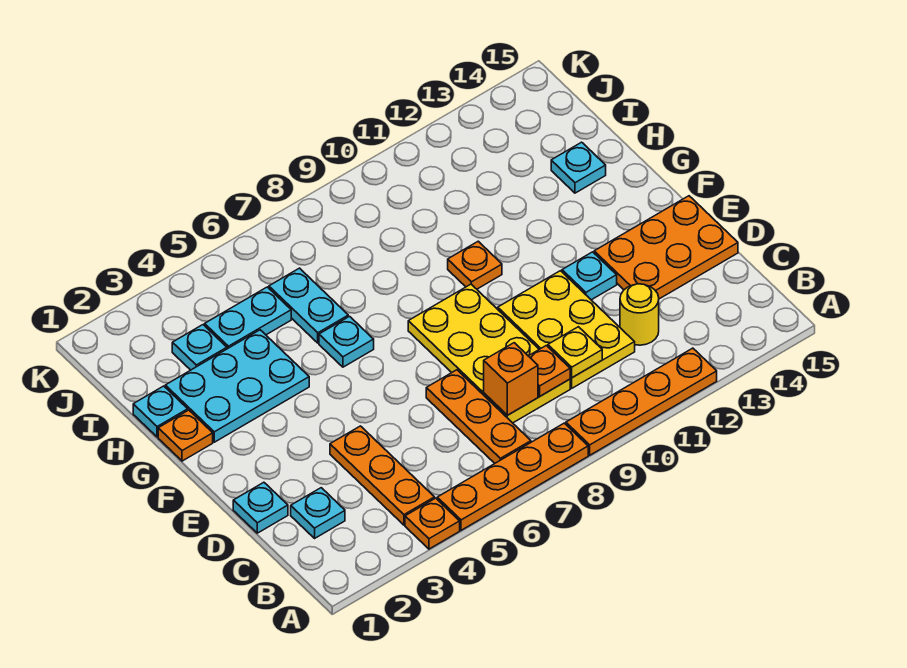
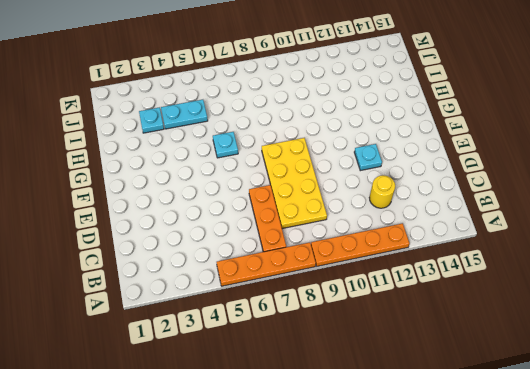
none -> orange plate A4 level 1
none -> orange plate B4:D4 level 1
none -> cyan plate C2 level 1

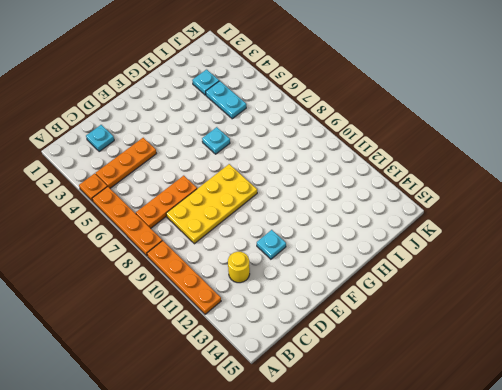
none -> yellow plate C10:E11 level 1
none -> cyan plate D1 level 1
none -> orange plate D13:E15 level 1

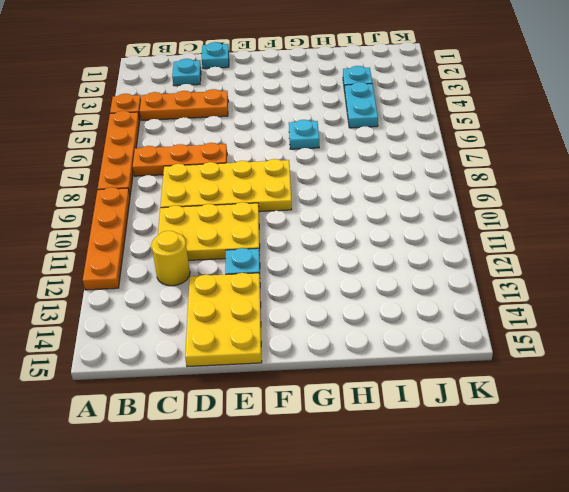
yellow plate D13:E15 level 1 -> orange plate D13:E15 level 1
none -> orange plate G1 level 1
none -> cyan plate G2:H4 level 1
none -> orange plate G10 level 1

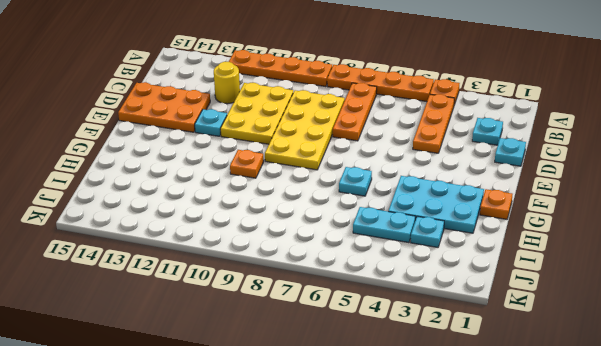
none -> cyan plate H1 level 1
none -> cyan plate H6:I6 level 1
none -> cyan plate H14 level 1

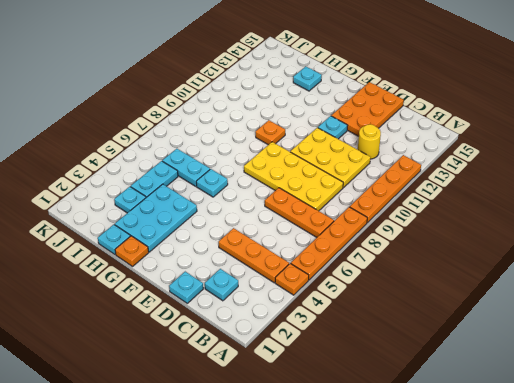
none -> orange brick C8 level 2
none -> orange plate C9 level 2
none -> yellow plate C10 level 2

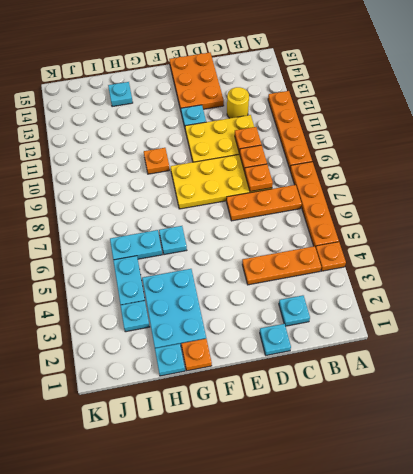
orange plate C8 level 2 -> orange brick C8 level 2
orange plate C10 level 2 -> yellow plate C10 level 2

